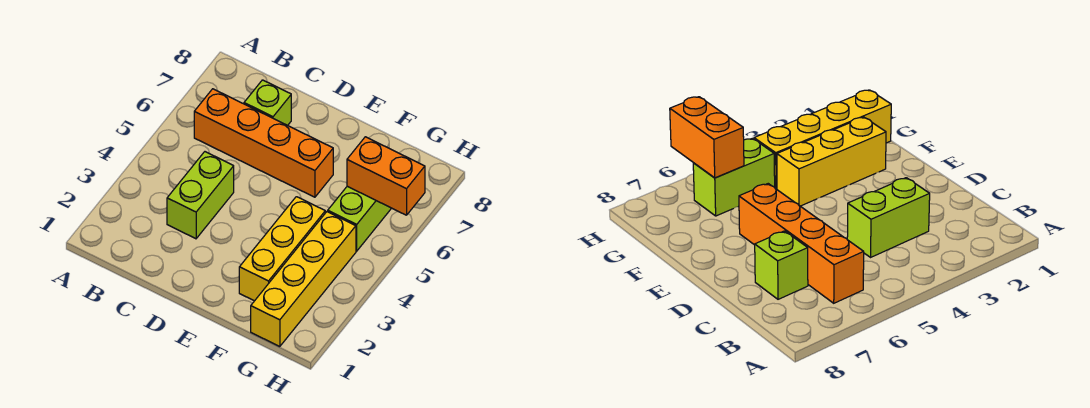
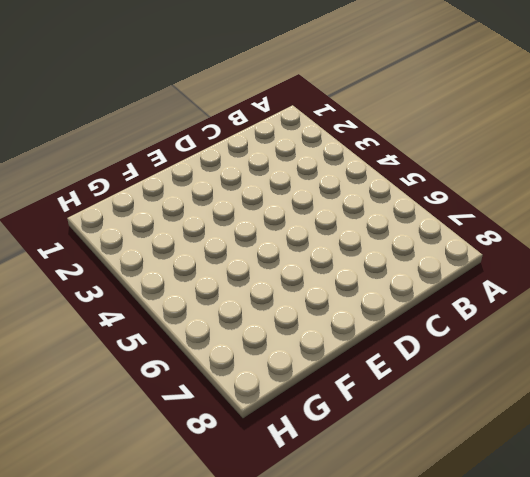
none -> orange brick B6:E6 level 1
none -> lime brick C3:C4 level 1

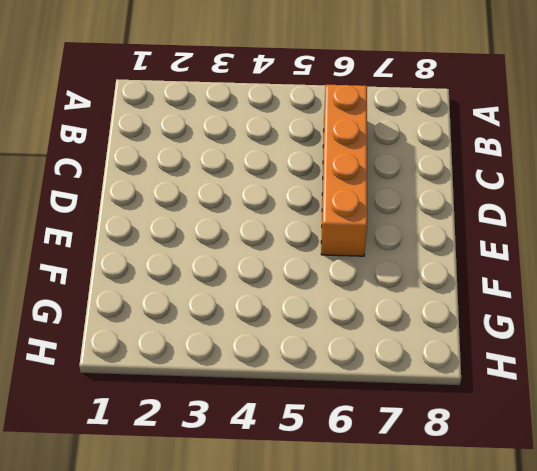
none -> lime brick C3:C4 level 1
none -> lime brick C7 level 1

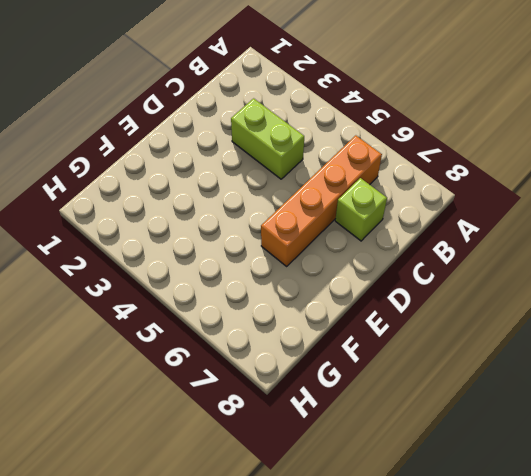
none -> yellow brick F2:F4 level 1
none -> yellow brick G1:G4 level 1

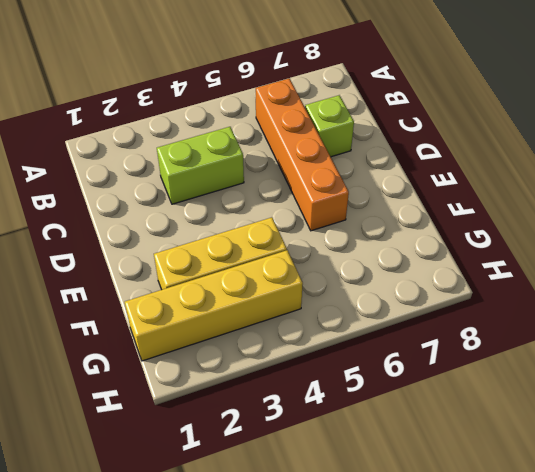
none -> lime brick G5:G6 level 1
none -> orange brick G6:H6 level 2

